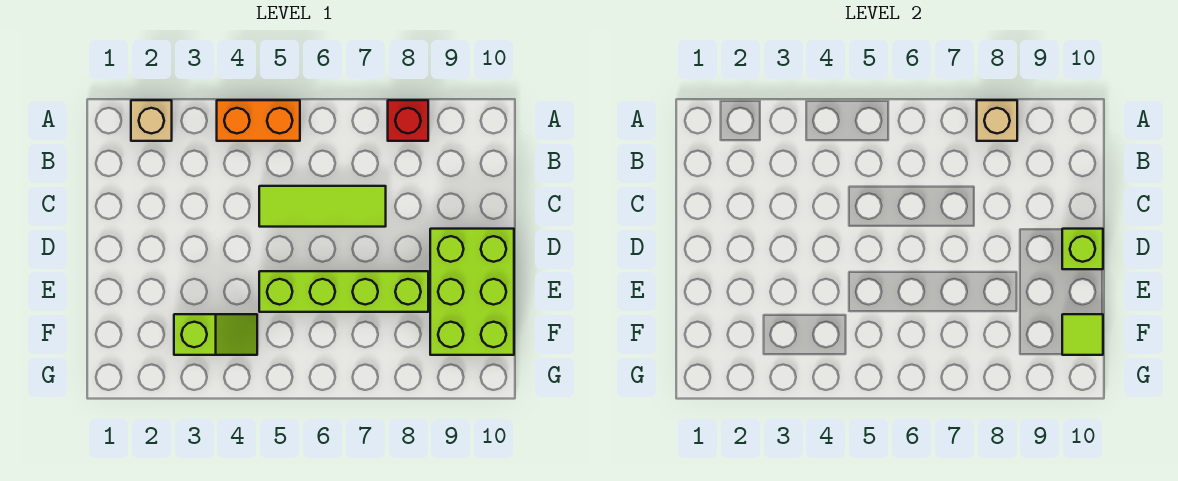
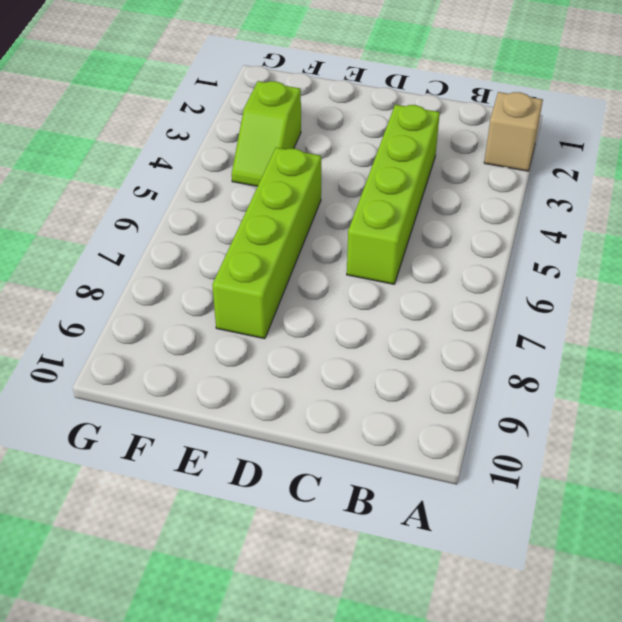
lime brick C3:C6 level 1 -> lime tile C5:C7 level 1
none -> orange brick A4:A5 level 1
none -> red brick A8 level 1

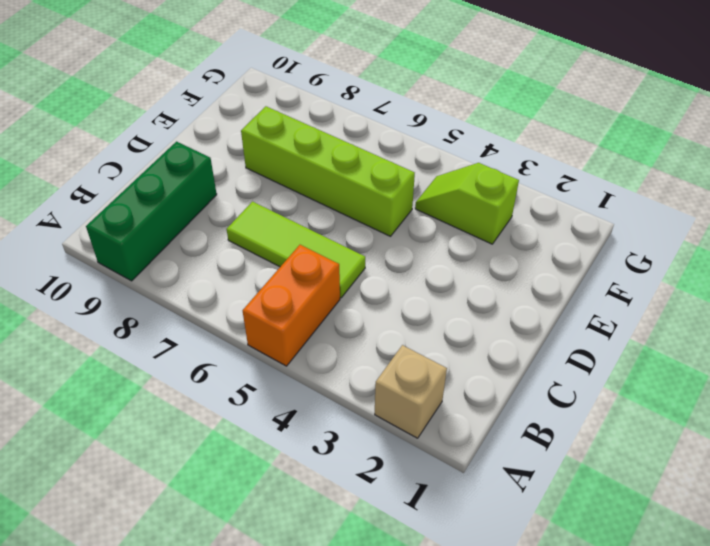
orange brick A5:B5 level 1 -> orange brick A4:A5 level 1
green brick A9:C9 level 1 -> none
none -> red brick A8 level 1
none -> lime brick D9:F10 level 1

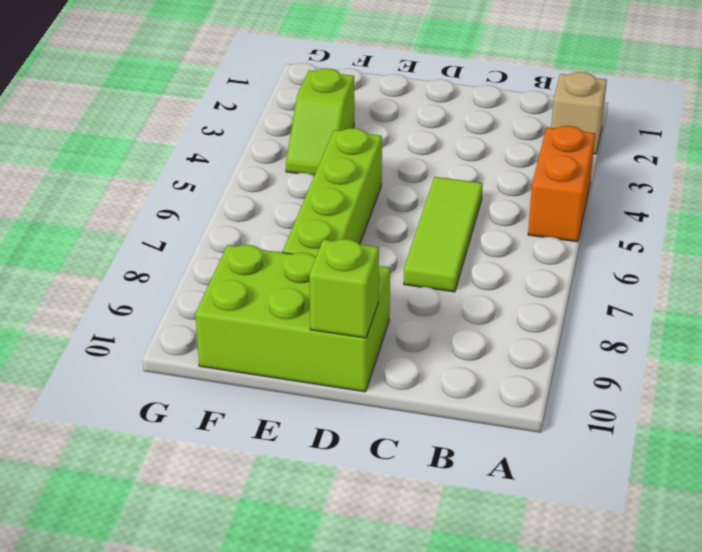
none -> red brick A8 level 1
none -> tan brick A8 level 2

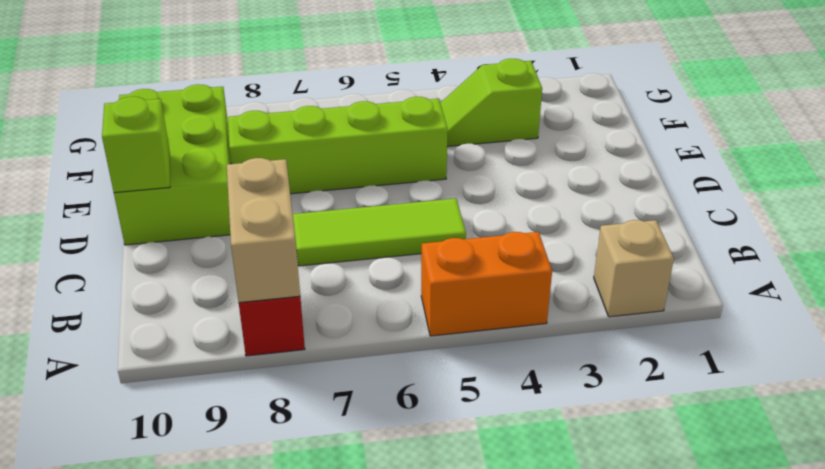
tan brick A8:B8 level 2 -> tan brick A8 level 2
none -> lime tile F10 level 2

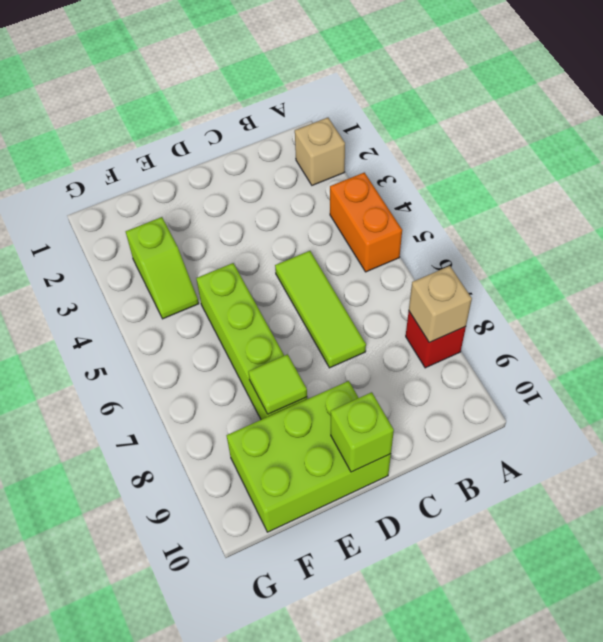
lime tile E8 level 2 -> lime tile F10 level 2

